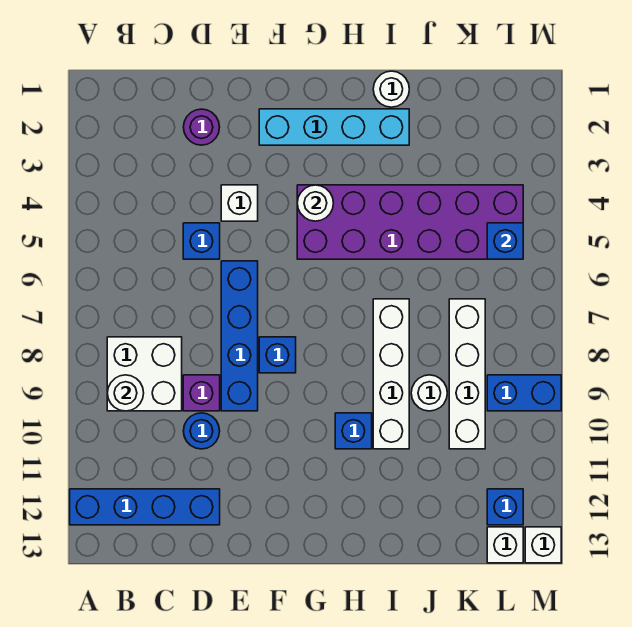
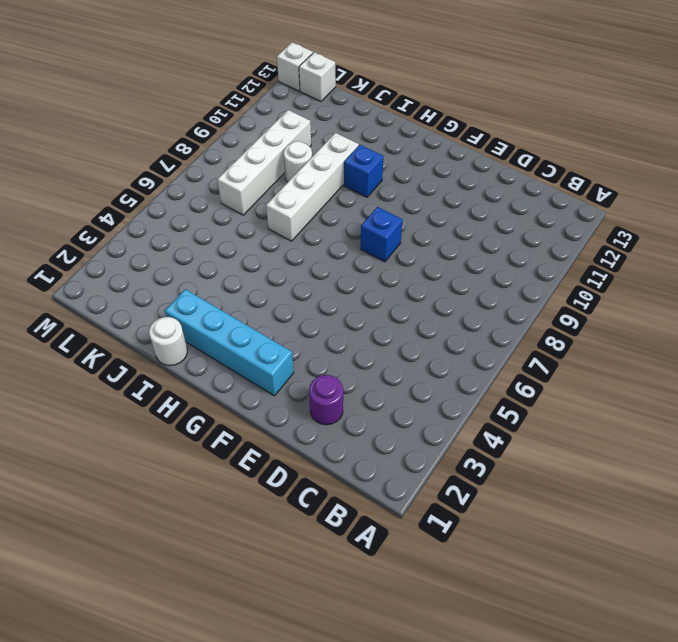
none -> blue brick A12:D12 level 1
none -> white brick B8:C9 level 1
none -> blue brick D5 level 1

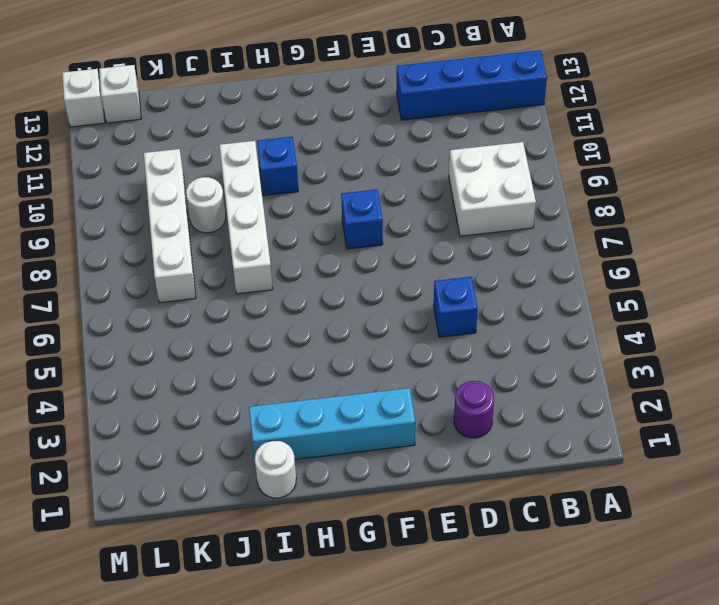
none -> purple brick D9 level 1
none -> blue round brick D10 level 1
none -> white brick E4 level 1

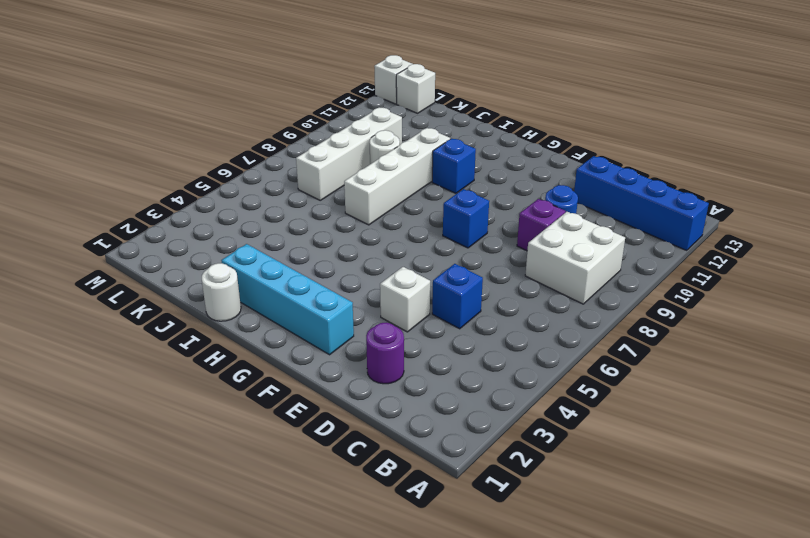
none -> blue brick E6:E9 level 1
none -> purple brick G4:L5 level 1
none -> blue brick L9:M9 level 1

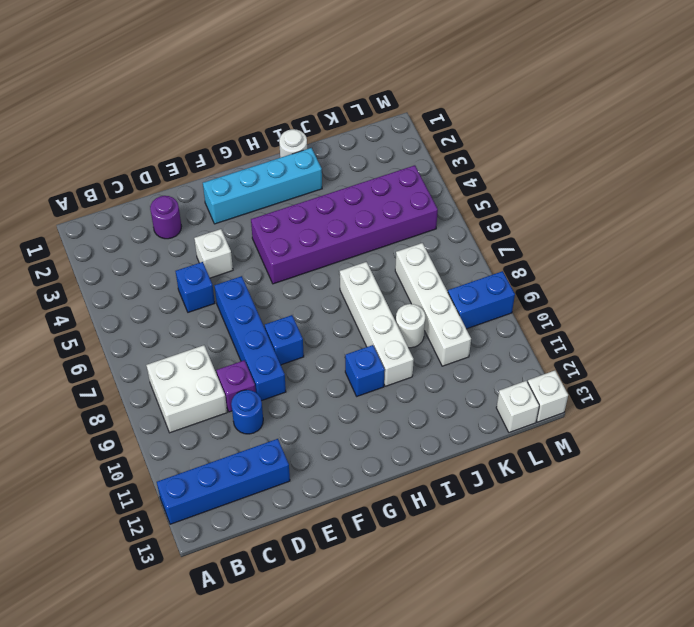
none -> blue brick L12 level 1
none -> white round brick B9 level 2
none -> white round brick G4 level 2

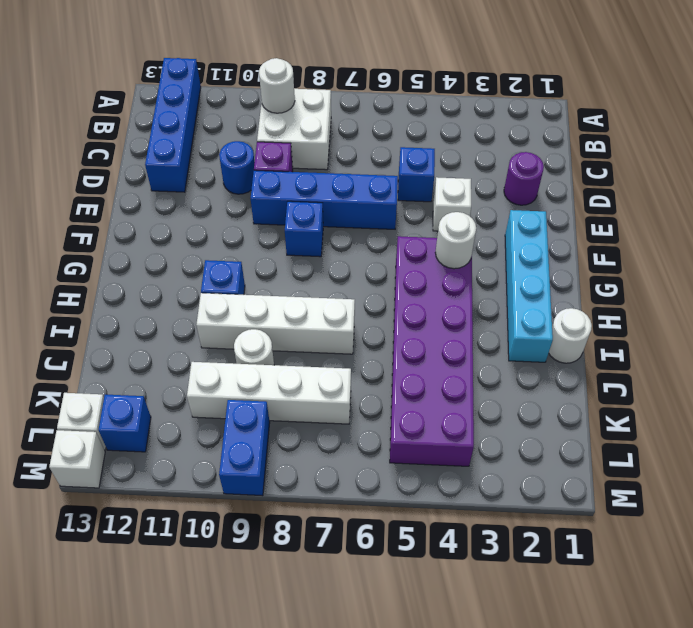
none -> blue brick L5 level 2

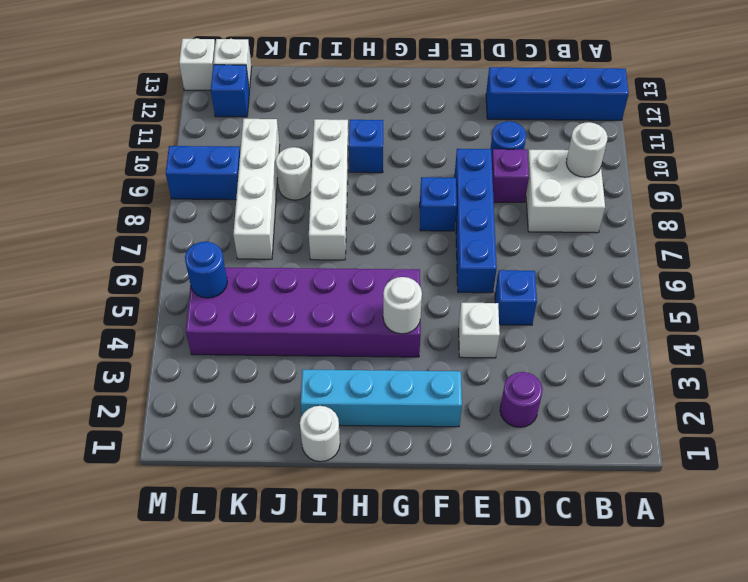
blue round brick L5 level 2 -> blue brick L5 level 2

